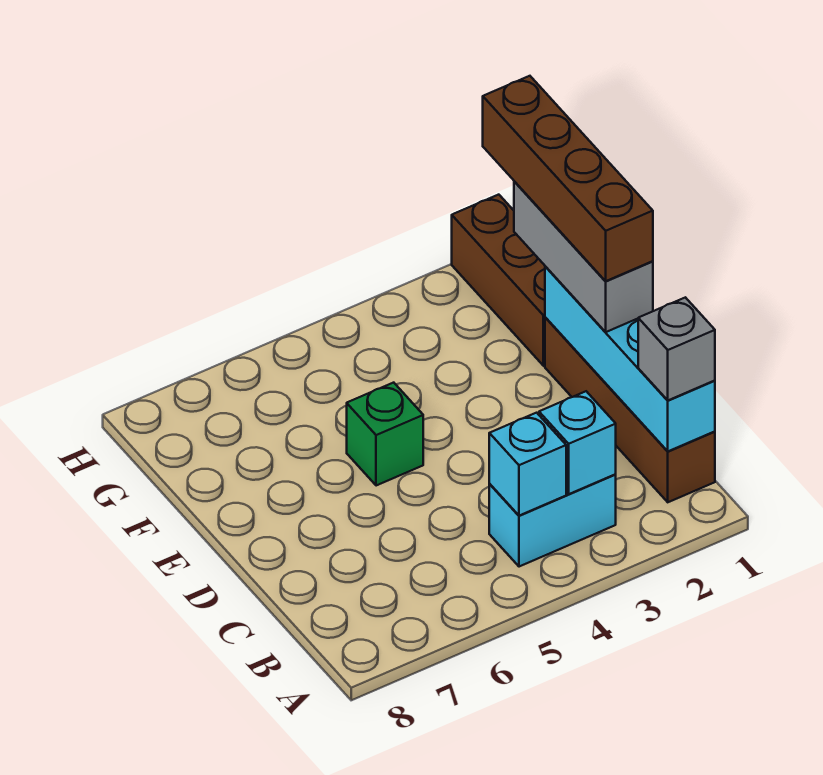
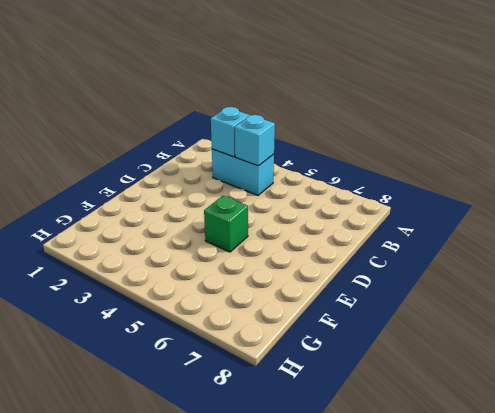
none -> brown brick B1:E1 level 1
none -> brown brick F1:H1 level 1

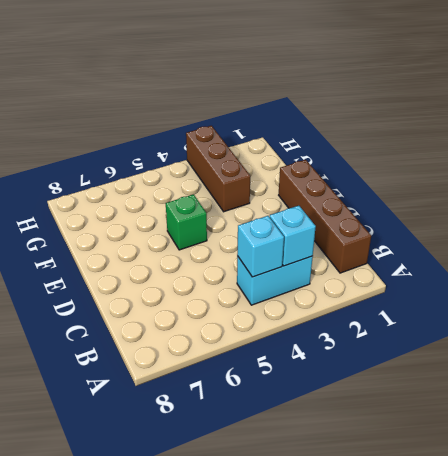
brown brick F3:H3 level 1 -> brown brick F1:H1 level 1
none -> cyan brick B1:E1 level 2
none -> grey brick B1 level 3

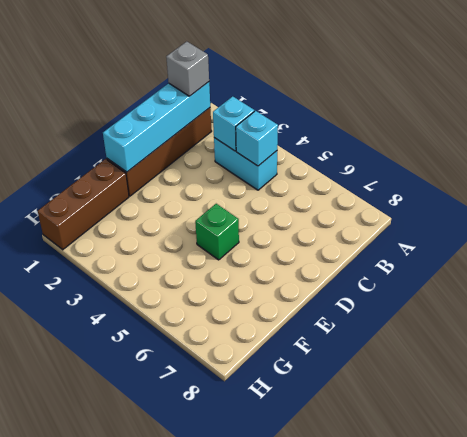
none -> grey brick D1:F1 level 3
none -> brown brick D1:G1 level 4

